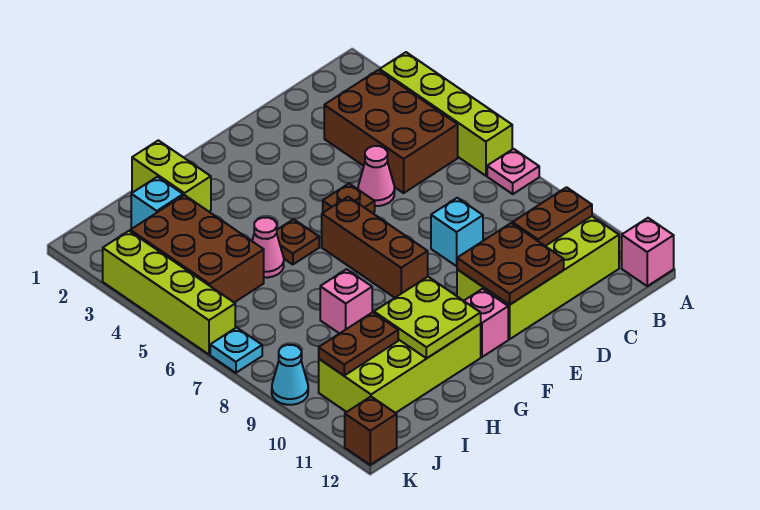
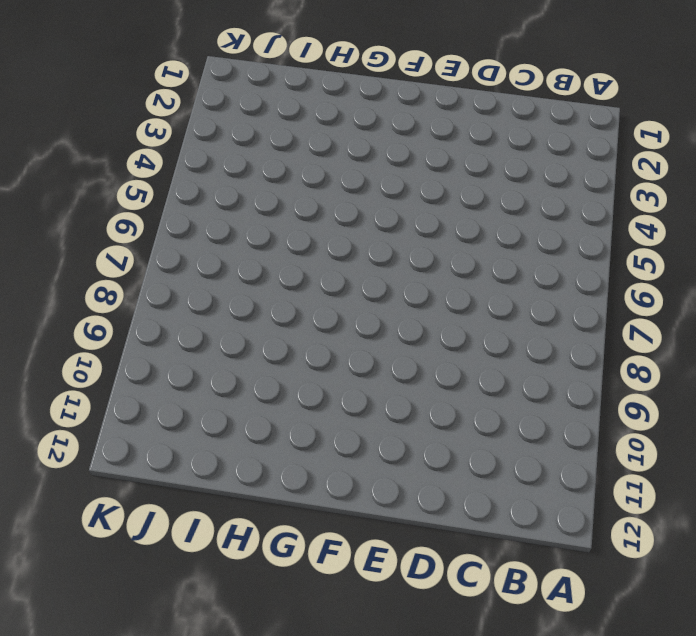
none -> lime brick A3:A6 level 1
none -> pink plate A7 level 1
none -> pink brick A12 level 1

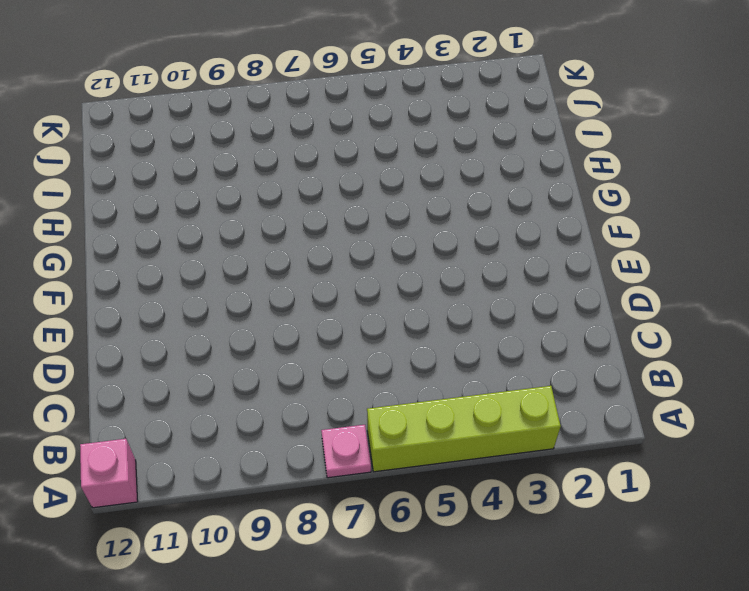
none -> brown brick B3:C5 level 1
none -> lime brick B10:E11 level 1
none -> pink cone D5 level 1

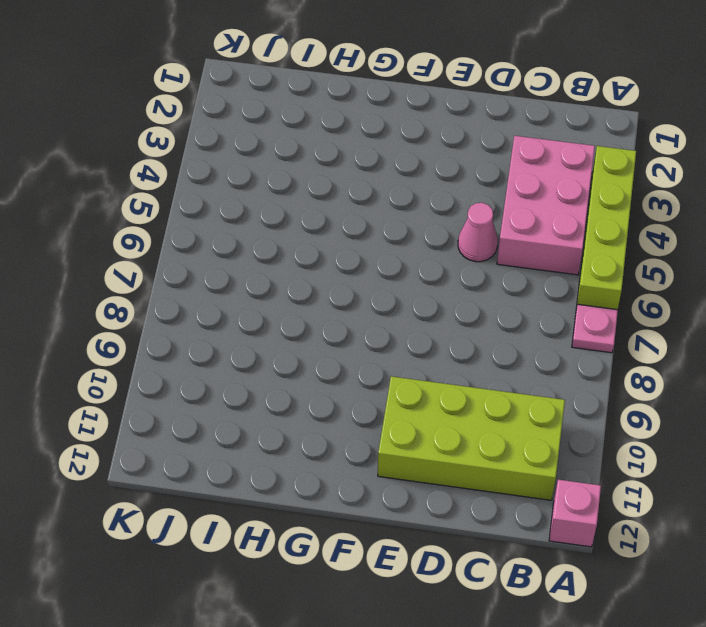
pink brick B3:C5 level 1 -> brown brick B3:C5 level 1
none -> cyan brick D8 level 1
none -> brown plate E5 level 1
none -> brown brick F6:F8 level 1

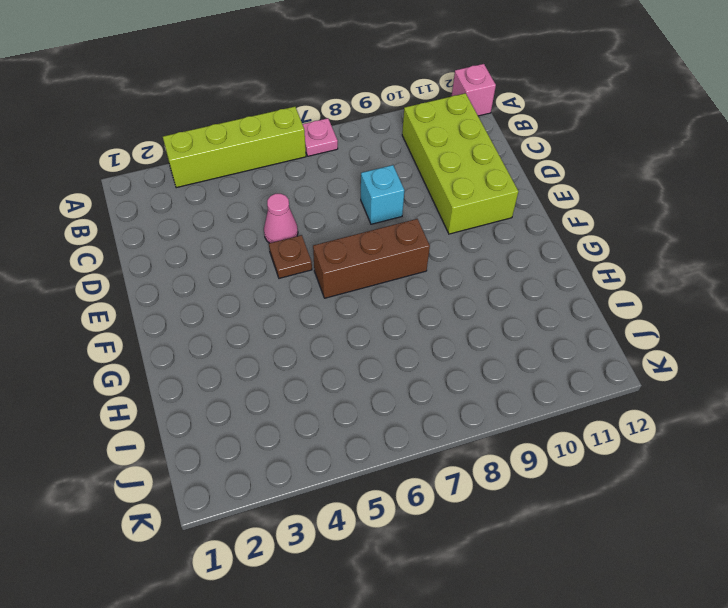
none -> brown brick B3:C5 level 1
none -> pink brick F11 level 1
none -> brown plate G5 level 1

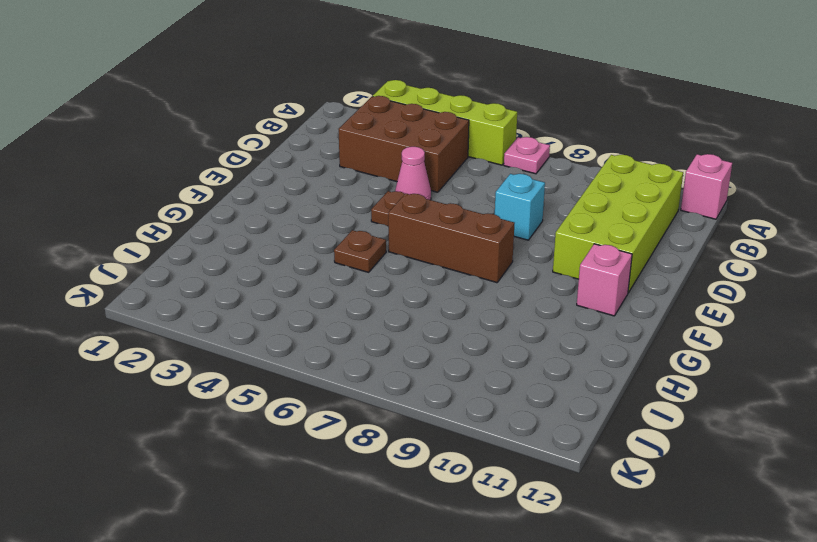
none -> lime brick G10:J11 level 1
none -> lime brick H1:H2 level 1
none -> pink cone H5 level 1

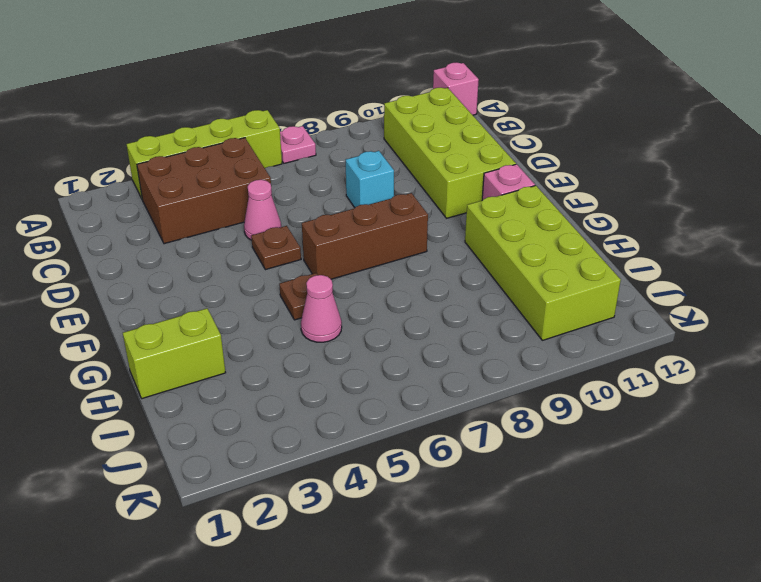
none -> pink brick H8 level 1
none -> cyan brick I2 level 1
none -> brown brick I3:J5 level 1

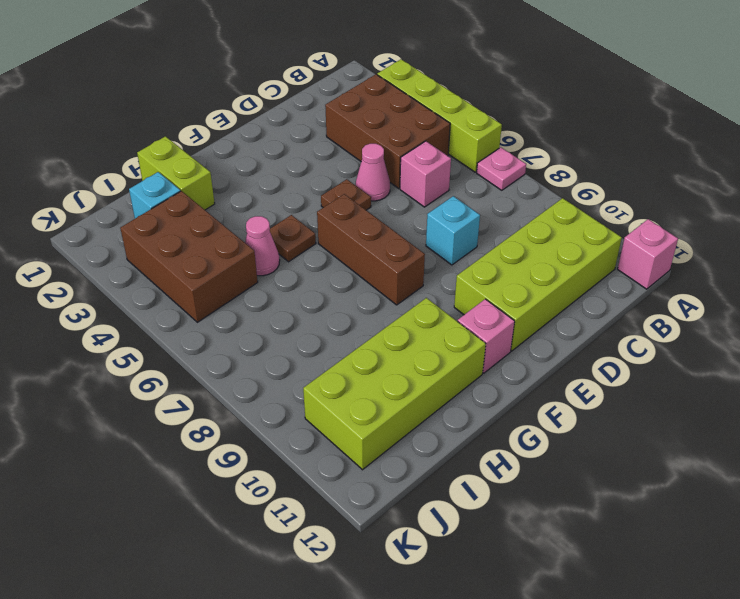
pink brick C6 level 1 -> pink brick H8 level 1
none -> lime brick K3:K6 level 1
none -> cyan plate K7 level 1
none -> cyan cone K9 level 1

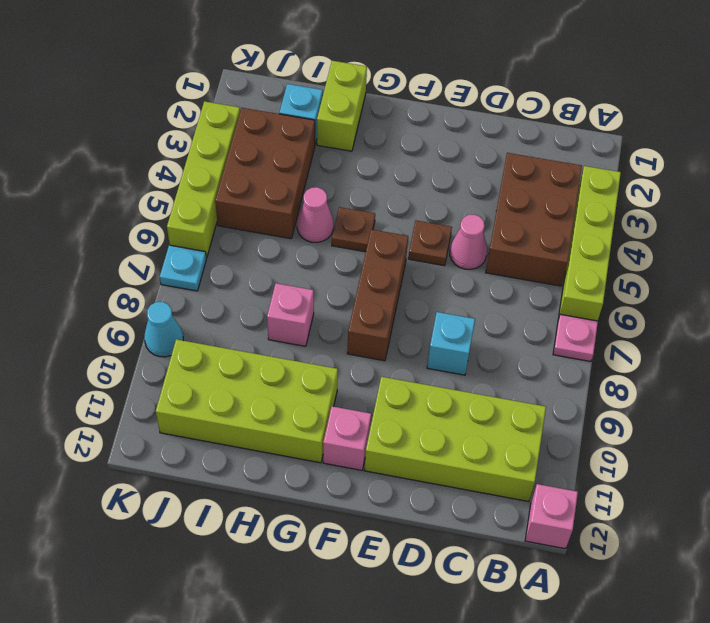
none -> brown brick K12 level 1
none -> brown plate B10:C10 level 2
none -> brown plate D10:E11 level 2

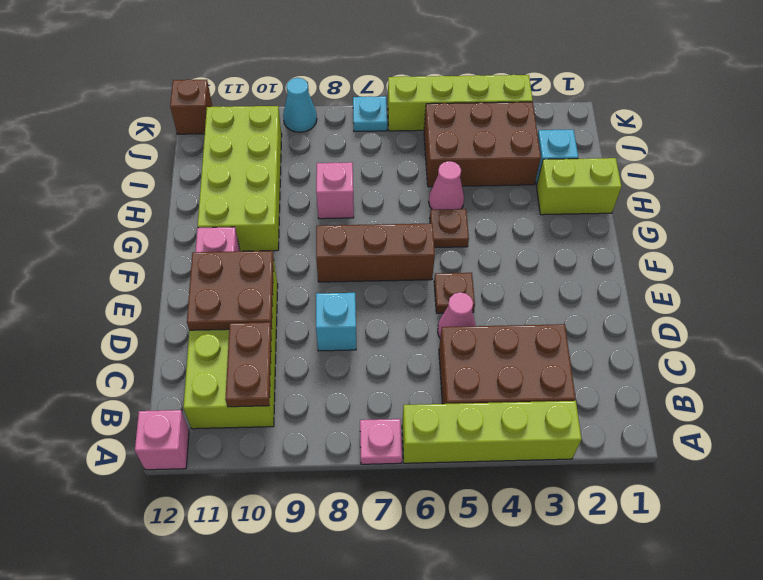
none -> lime plate G10:H11 level 2
none -> brown plate I10:J10 level 2

